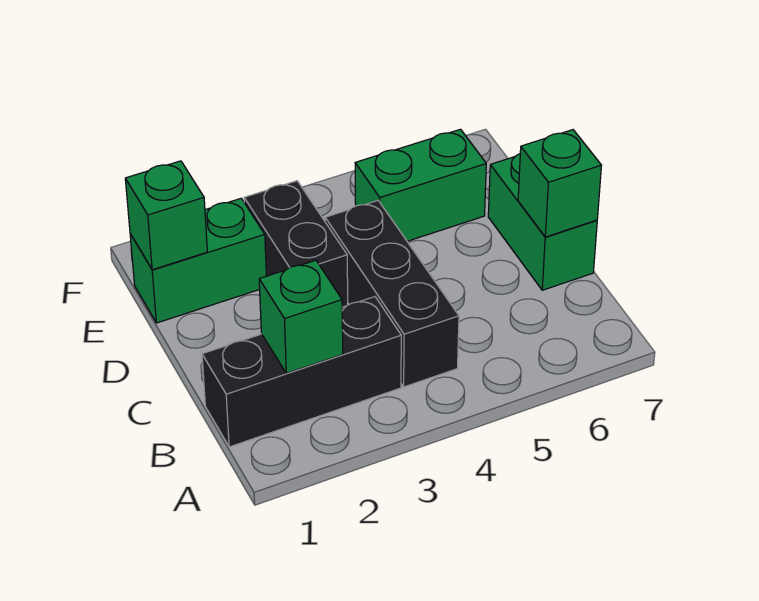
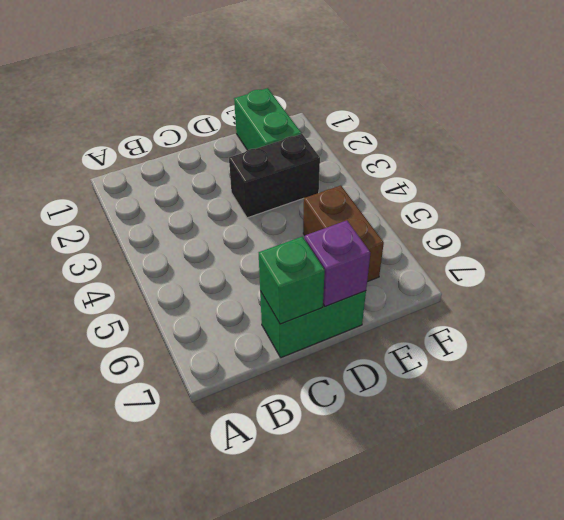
purple brick D7 level 2 -> none
brown brick E5:E6 level 1 -> green brick E5:E6 level 1
none -> black brick B1:B3 level 1
none -> black brick B4:D4 level 1

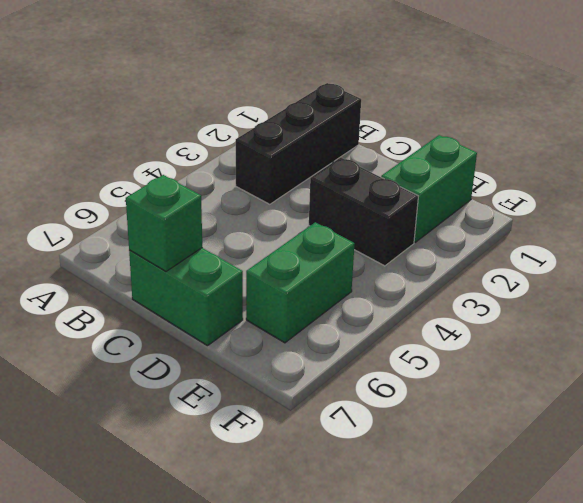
none -> black brick B4:D4 level 1
none -> green brick B2 level 2

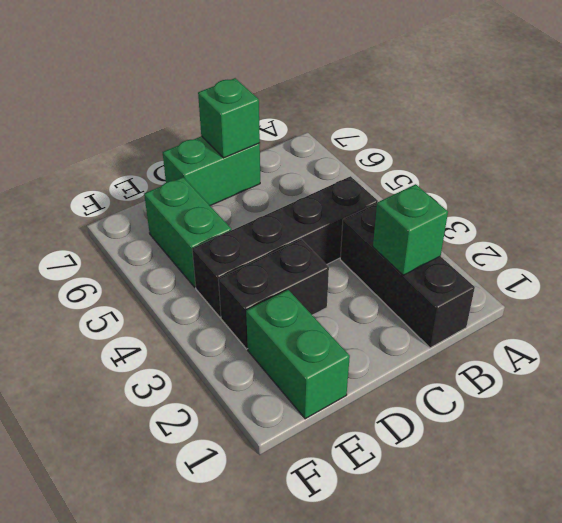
black brick B4:E4 level 1 -> black brick B4:D4 level 1
none -> green brick E1 level 2

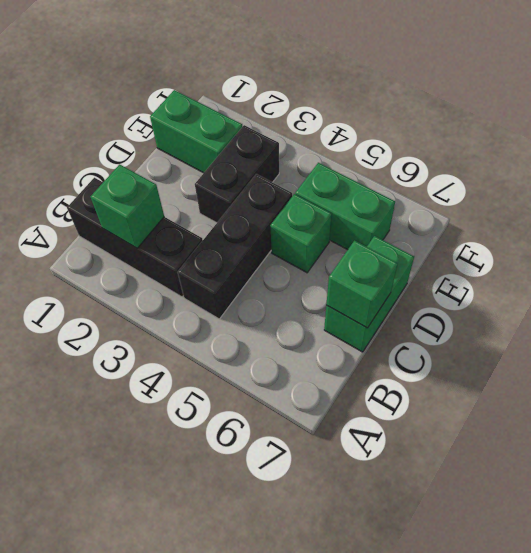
green brick D5 level 1 -> green brick E1 level 2

